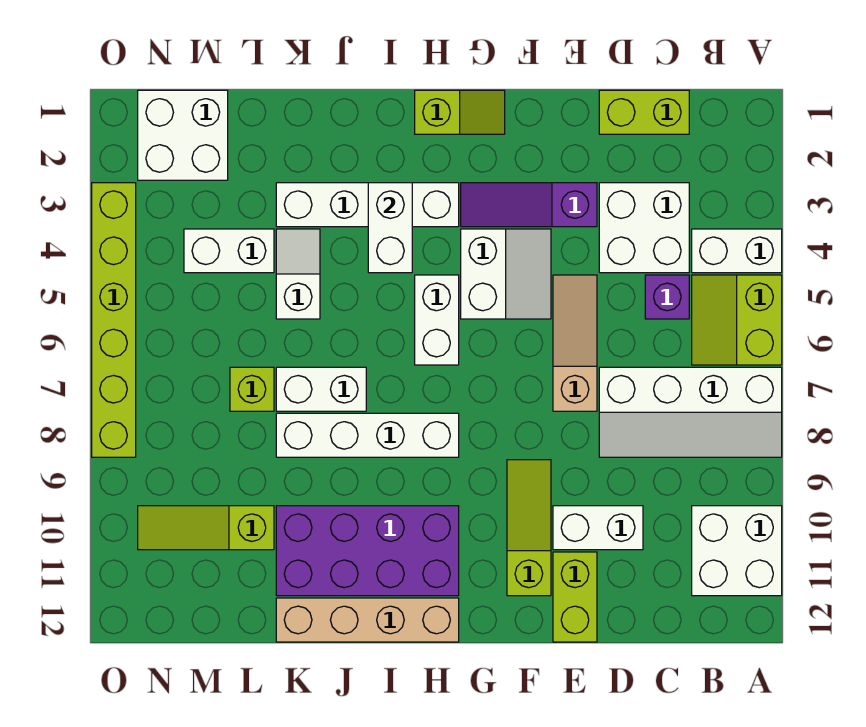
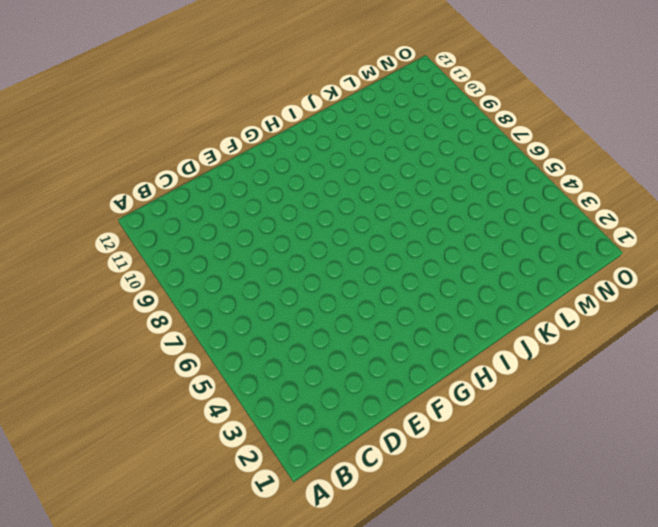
none -> white brick A4:B4 level 1
none -> lime slope A5:B6 level 1 top A
none -> white slope A7:D8 level 1 top 7

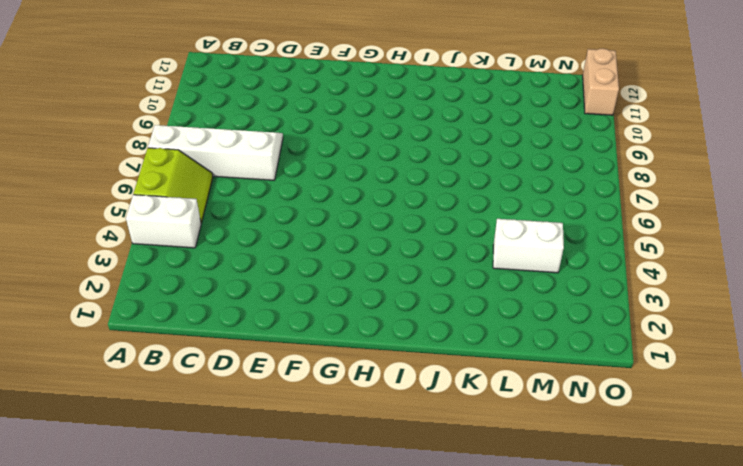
tan brick O11:O12 level 1 -> none
none -> white brick A10:B11 level 1
none -> lime brick C1:D1 level 1
none -> white brick C3:D4 level 1

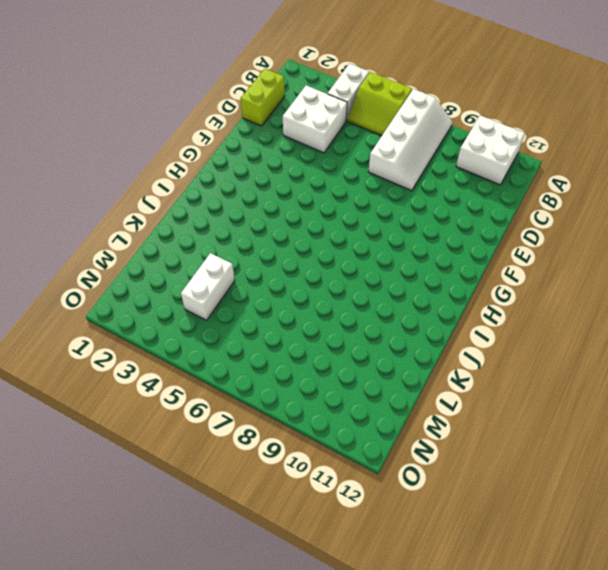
none -> purple brick C5 level 1
none -> white brick D10:E10 level 1
none -> purple slope E3:G3 level 1 top E

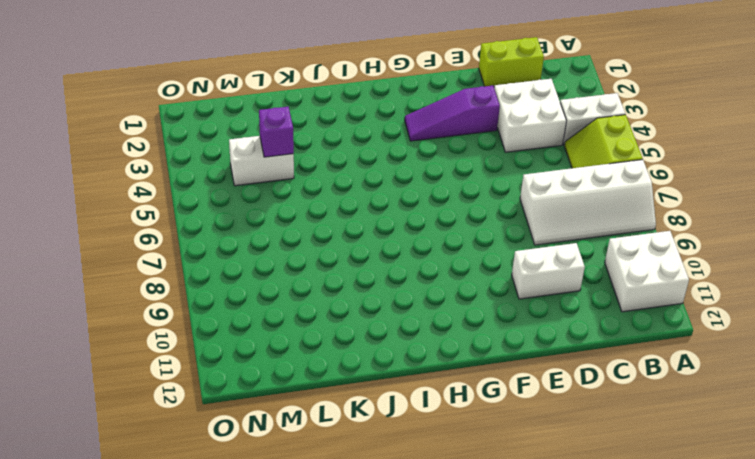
purple brick L4 level 2 -> purple brick C5 level 1
none -> tan slope E5:E7 level 1 top 7
none -> lime brick E11:E12 level 1
none -> white slope F4:G5 level 1 top G

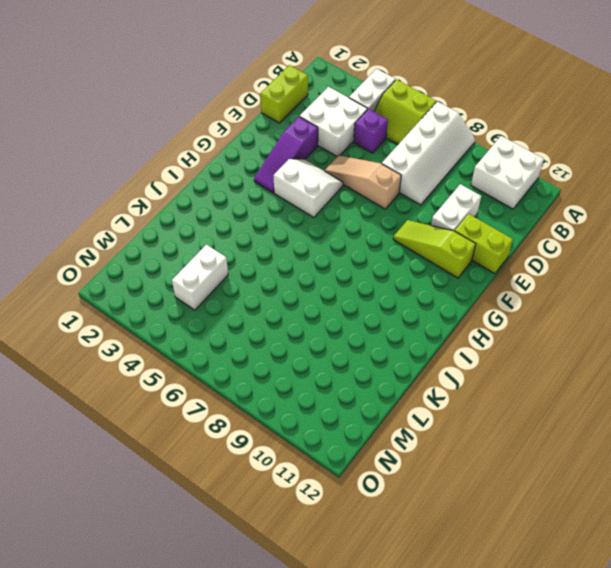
none -> lime slope G1:H1 level 1 top H
none -> white brick H3:K3 level 1
none -> white brick H5:H6 level 1

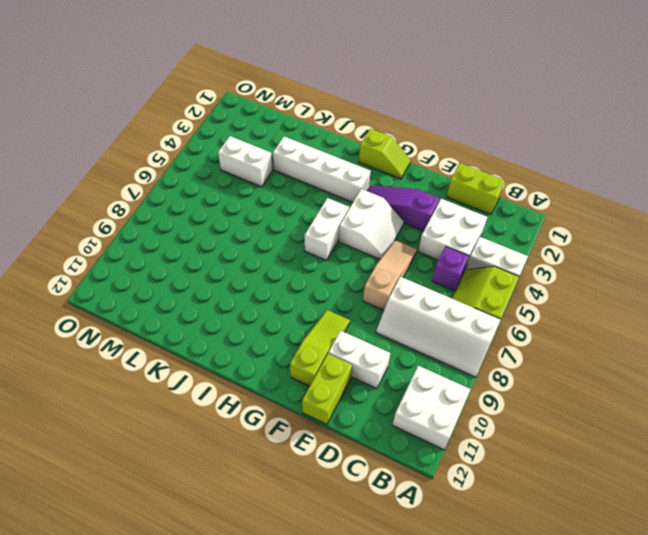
none -> white brick H8:K8 level 1
none -> purple brick H10:K11 level 1
none -> tan brick H12:K12 level 1

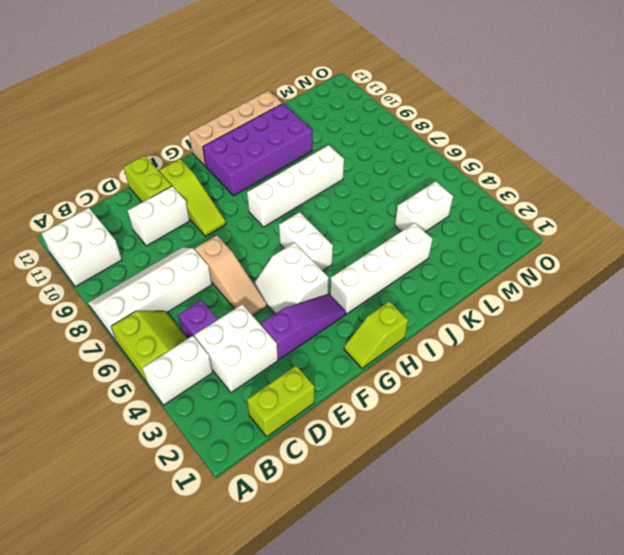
none -> white brick J7:K7 level 1
none -> white slope K4:K5 level 1 top 5
none -> lime brick L7 level 1

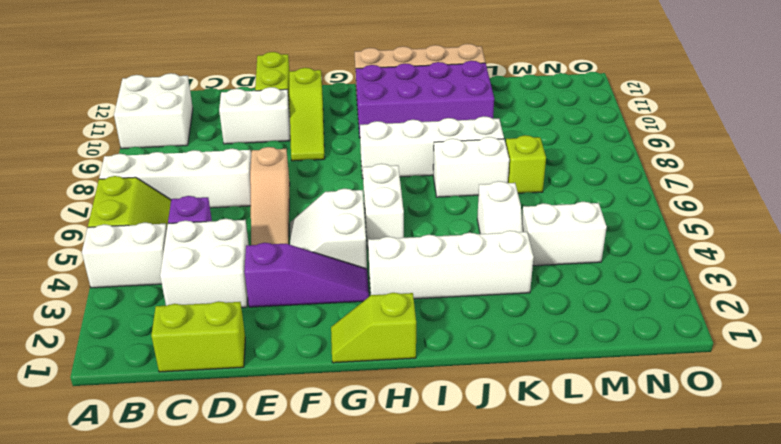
none -> lime slope L10:N10 level 1 top L
none -> white brick M1:N2 level 1
none -> lime brick O3:O8 level 1

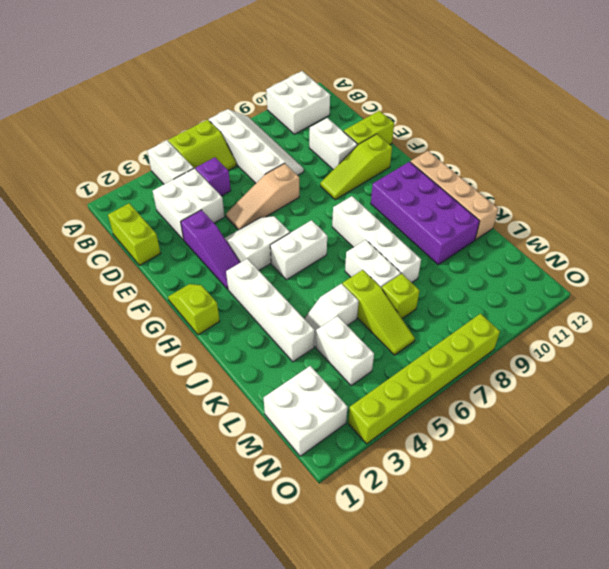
lime slope K6:M6 level 1 top K -> lime slope L10:N10 level 1 top L
none -> white brick I3:I4 level 2

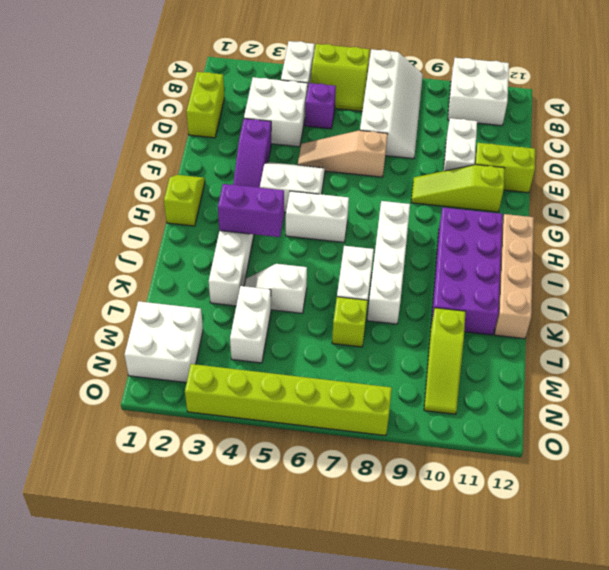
purple brick I3:I4 level 2 -> white brick I3:I4 level 2

